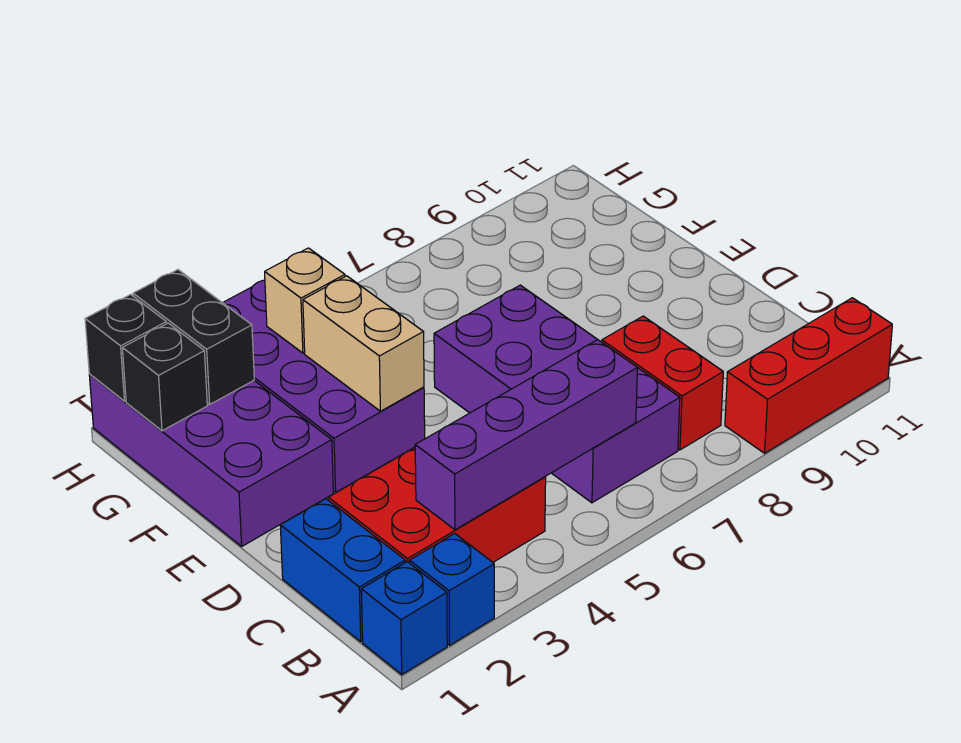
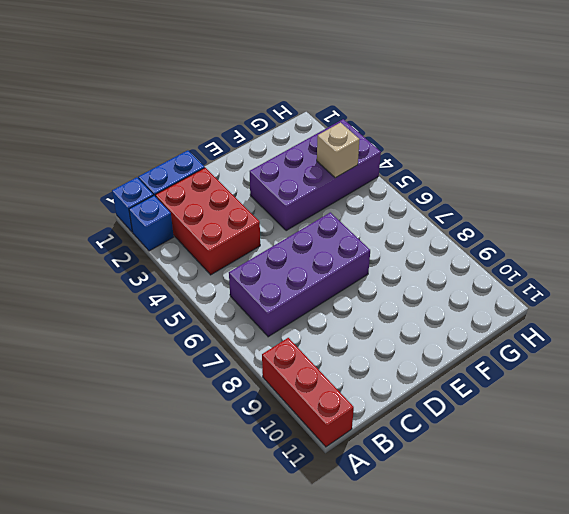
none -> red brick B8:C8 level 1
none -> purple brick E1:H2 level 1
none -> purple brick B3:B6 level 2

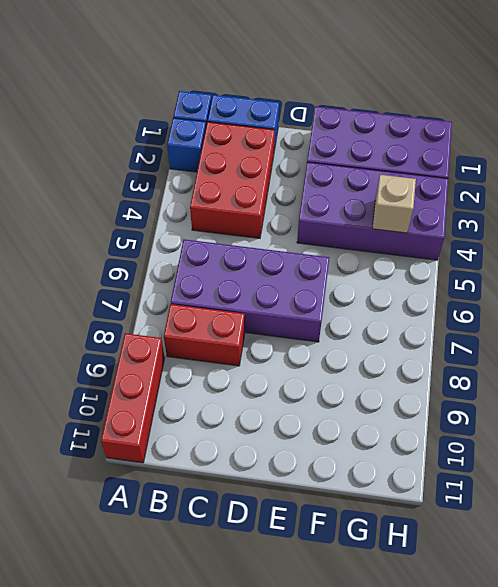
none -> purple brick B3:B6 level 2
none -> tan brick E4:F4 level 2
none -> black brick G1 level 2

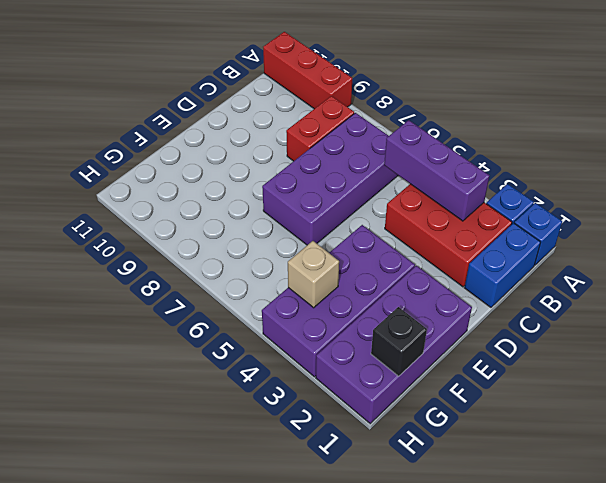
purple brick B3:B5 level 2 -> purple brick B3:B6 level 2
none -> tan brick E4:F4 level 2
none -> black brick G2:H2 level 2
none -> black brick H1 level 2

